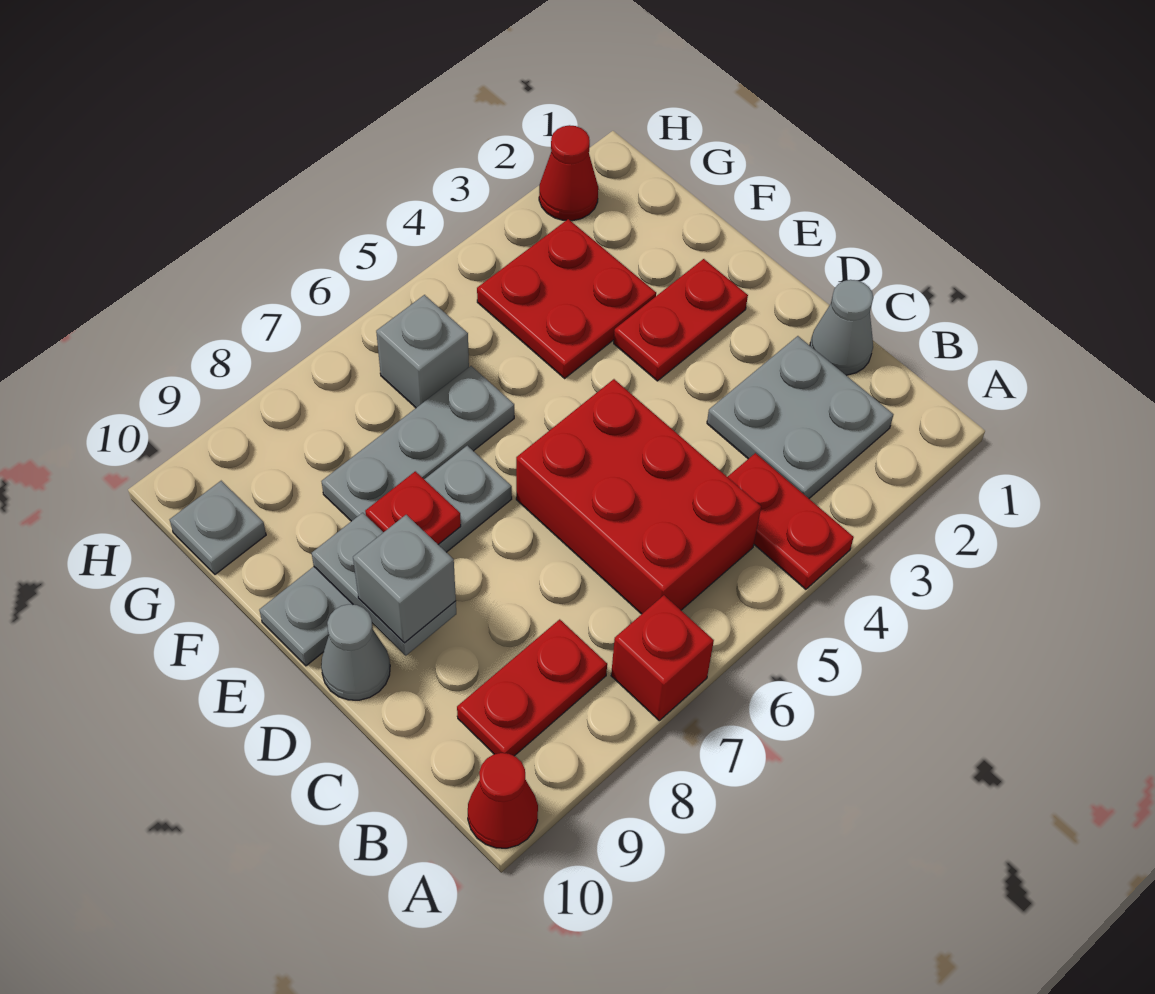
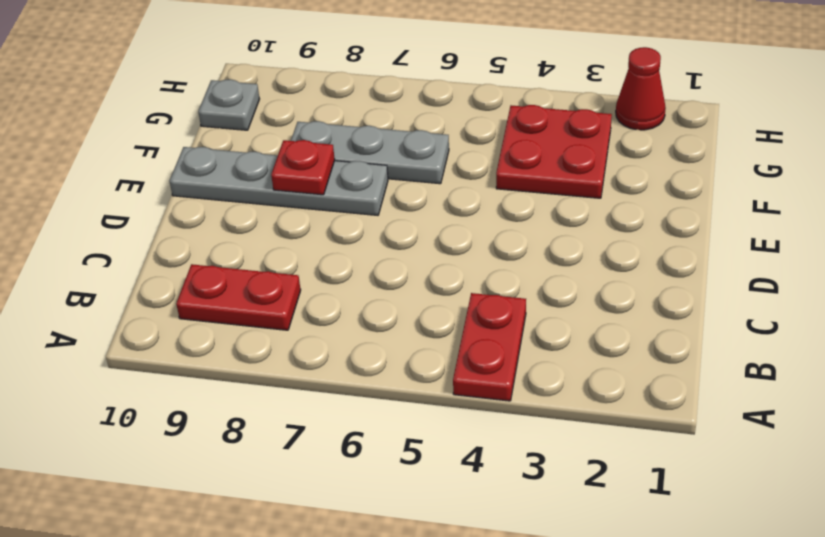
none -> red brick A7 level 1
none -> red cone A10 level 1
none -> grey plate B2:C3 level 1

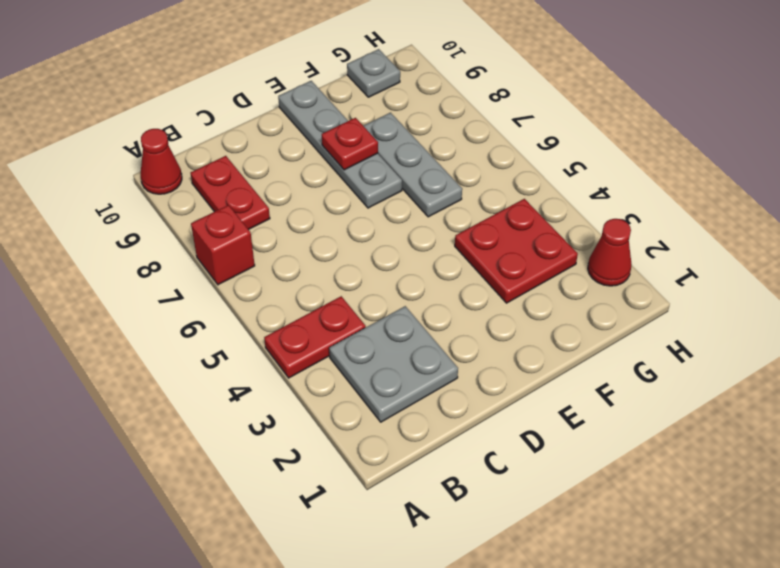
none -> red brick B5:D6 level 1
none -> grey cone C1 level 1
none -> grey cone D10 level 1

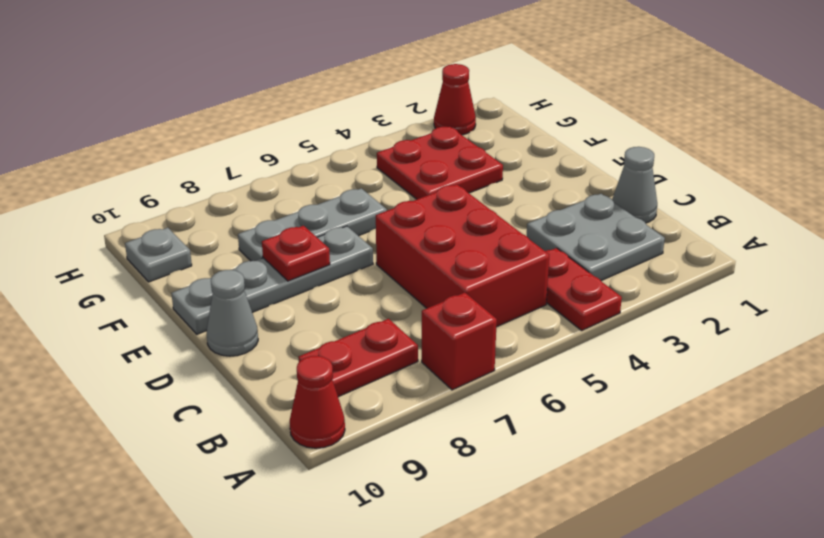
none -> red plate E2:E3 level 1
none -> grey brick G6 level 1
none -> grey plate D9:E9 level 2

